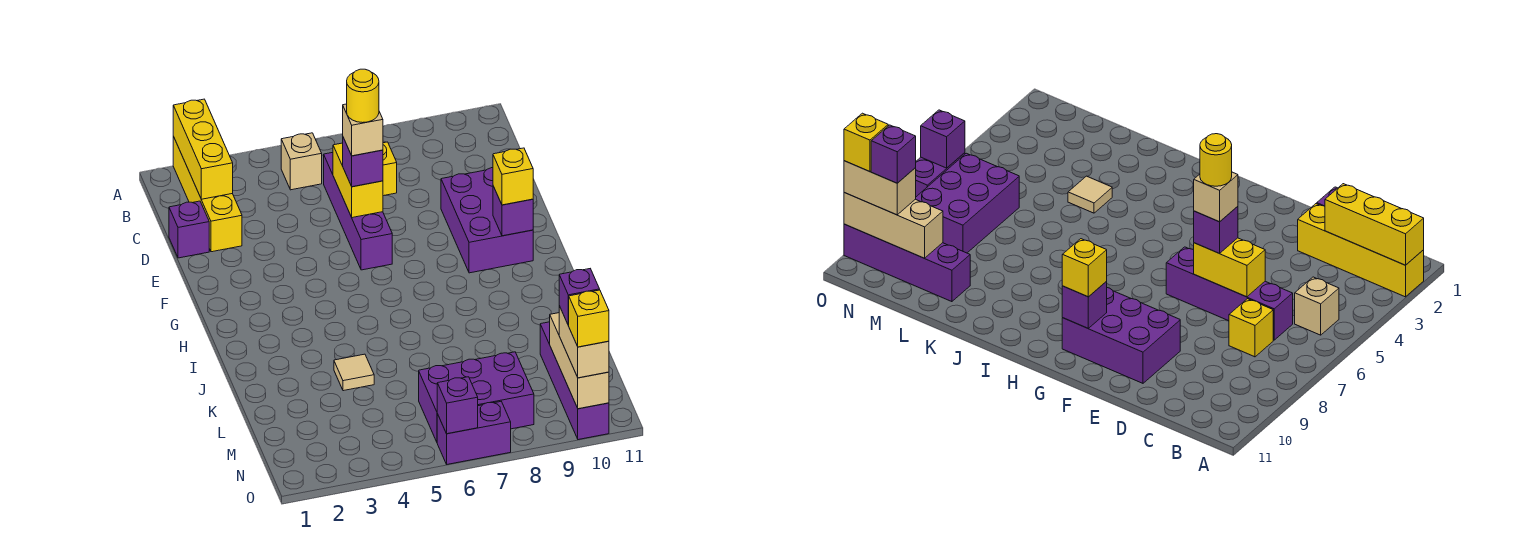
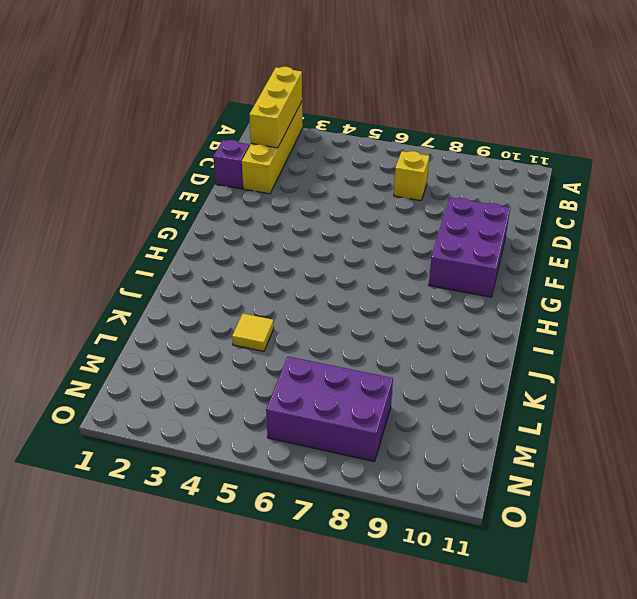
yellow tile K4 level 1 -> tan tile K4 level 1
none -> tan brick B5 level 1
none -> purple brick C6:F6 level 1
none -> purple brick L10:O10 level 1

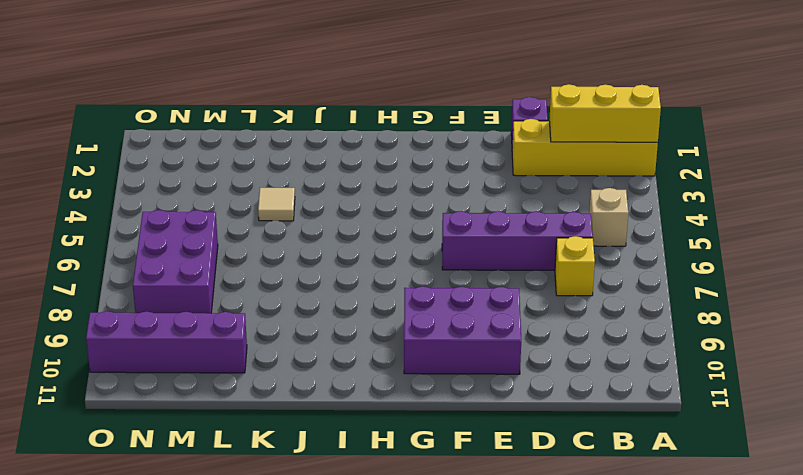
none -> purple brick O6:O7 level 1
none -> yellow brick D6:E6 level 2
none -> purple brick G10 level 2

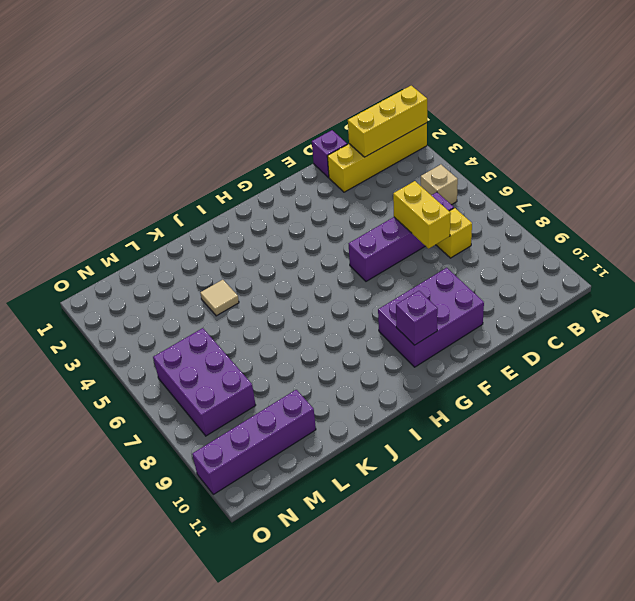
yellow brick D6:D7 level 2 -> yellow brick D6:E6 level 2
none -> purple brick O6:O7 level 1
none -> tan brick M10:O10 level 2
none -> purple brick O6 level 2

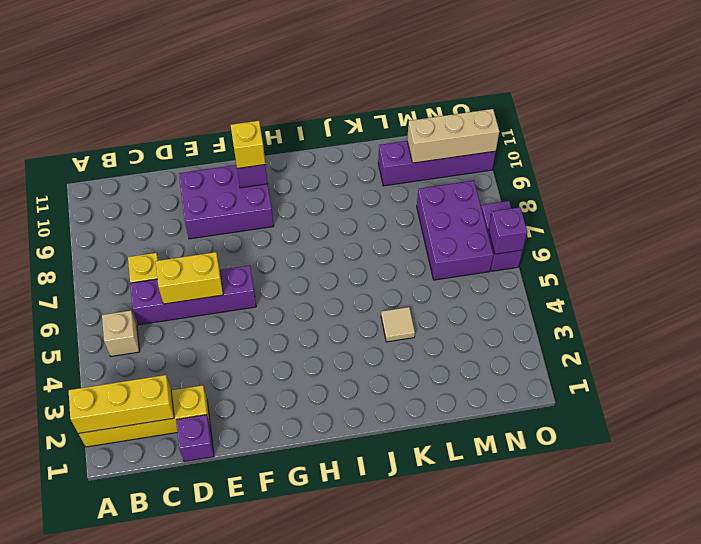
none -> purple brick E6 level 3
none -> tan brick N10:O10 level 3
none -> tan brick E6 level 4

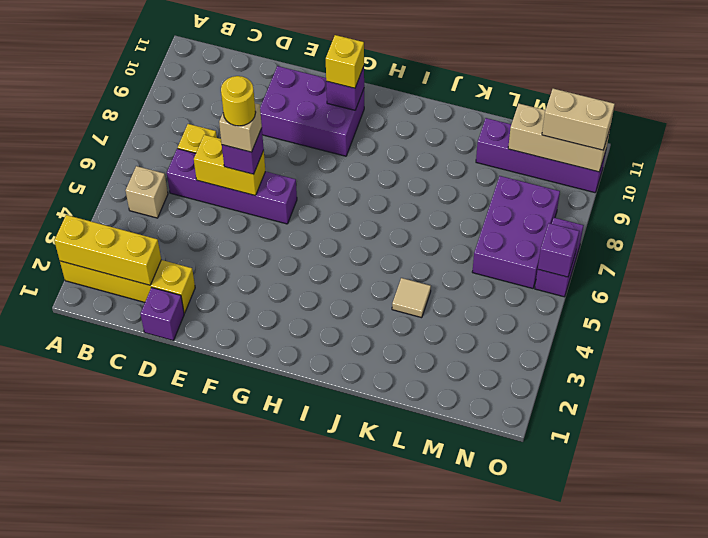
none -> purple brick N10 level 4
none -> yellow brick O10 level 4

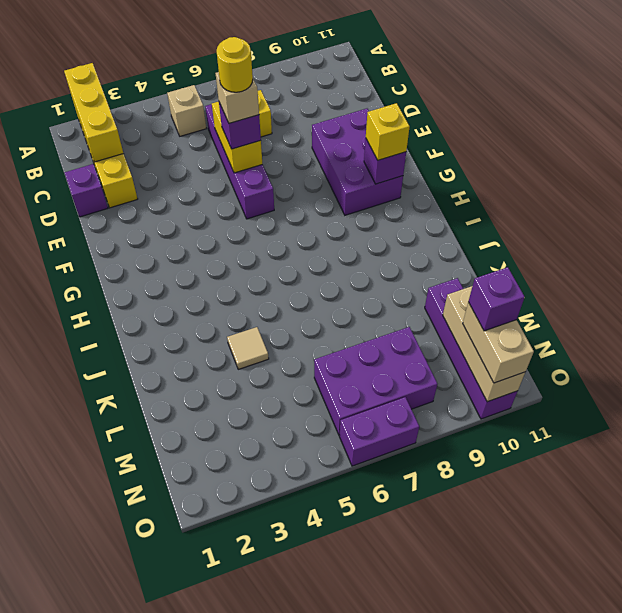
none -> purple brick O6 level 2
none -> yellow brick O10 level 4

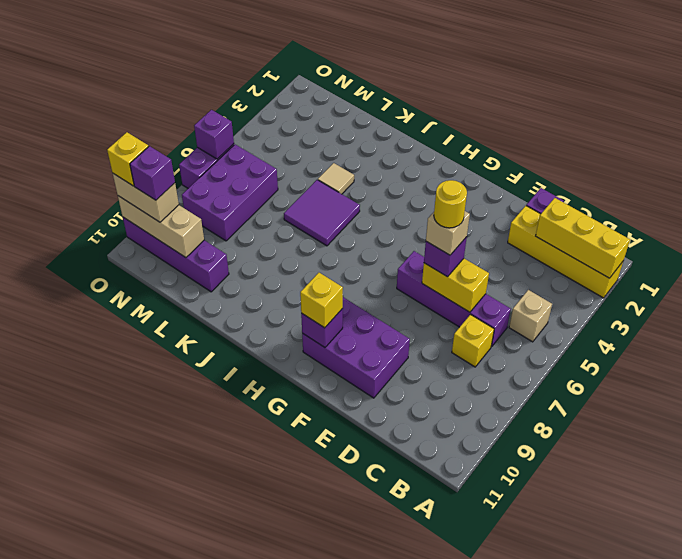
purple tile J5:K6 level 1 -> none

